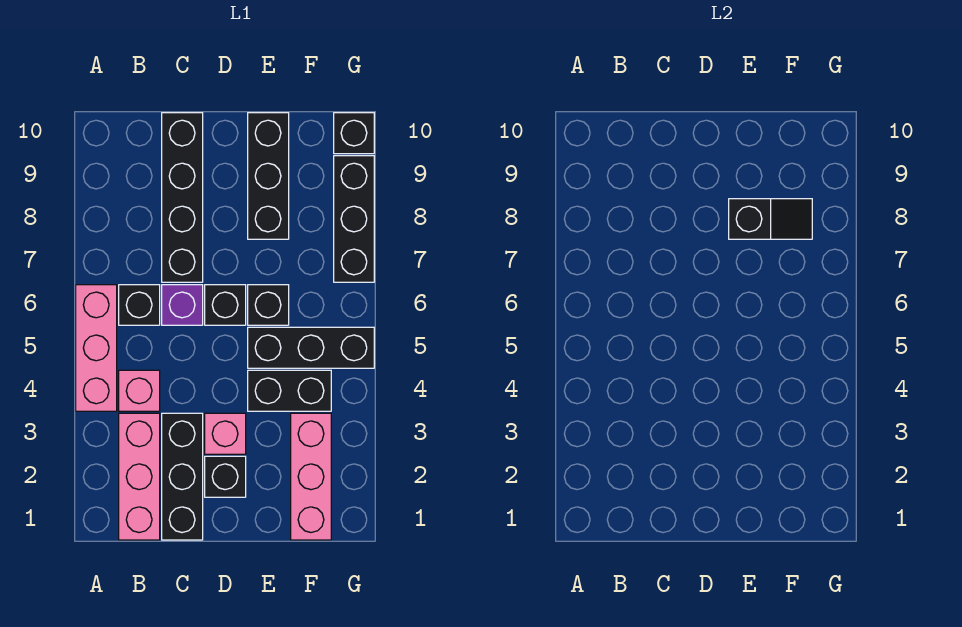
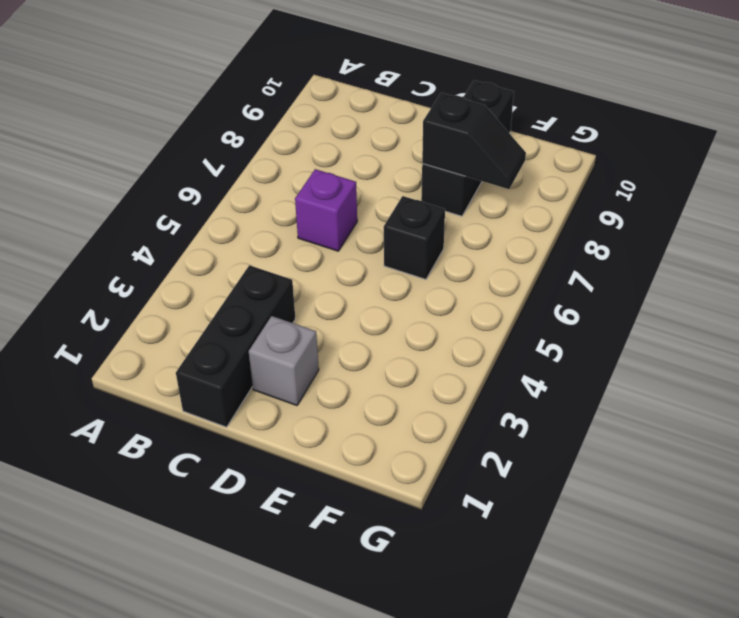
grey brick D2 level 1 -> black brick D2 level 1
none -> pink brick A4:A6 level 1
none -> pink brick B1:B3 level 1
none -> pink brick B4 level 1

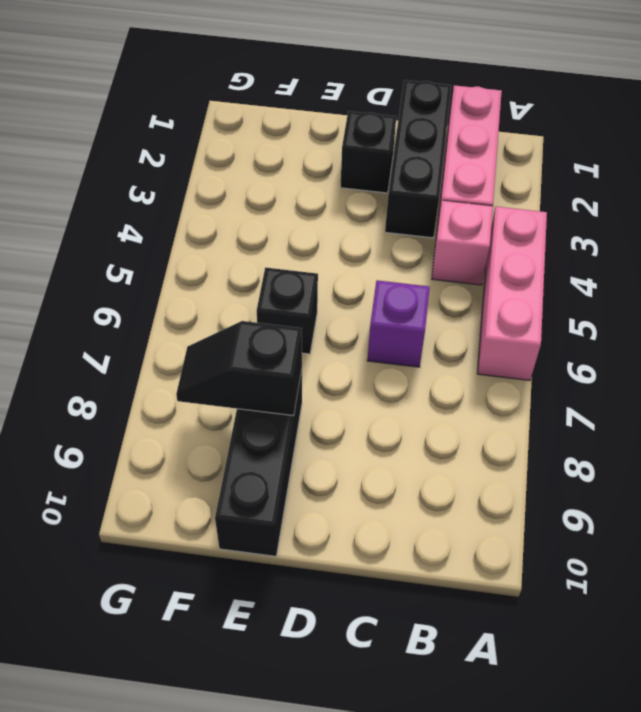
none -> black brick B6 level 1
none -> black brick C7:C10 level 1
none -> pink brick D3 level 1

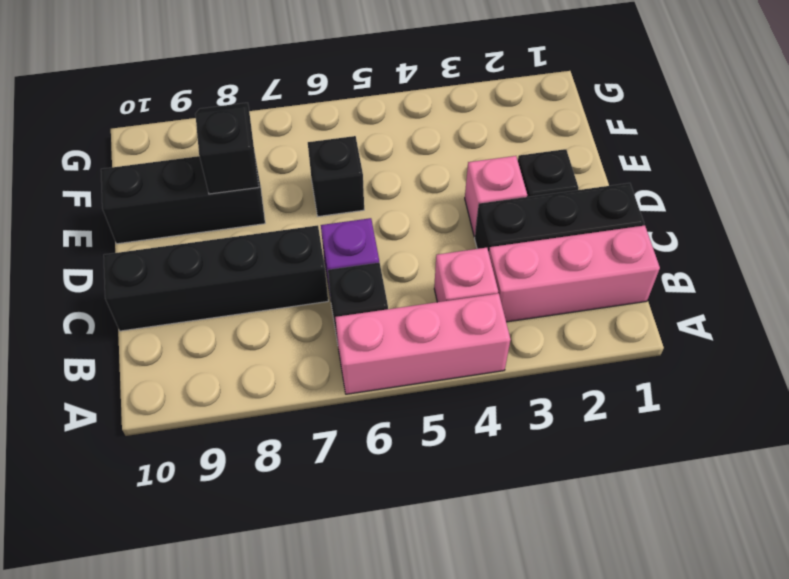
none -> black brick D6 level 1
none -> black brick E4:F4 level 1
none -> black brick E5:G5 level 1

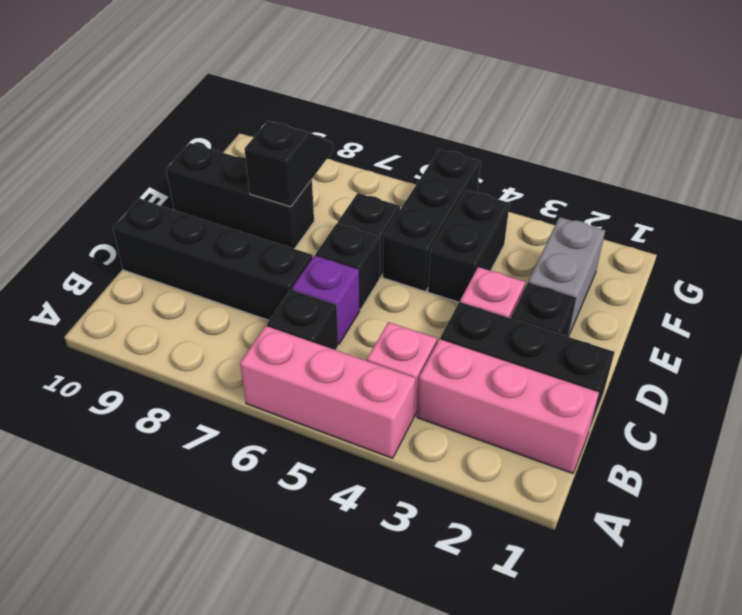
grey brick E2:F2 level 1 -> pink brick F1:F3 level 1
none -> black brick G7:G9 level 1
none -> black brick G10 level 1

